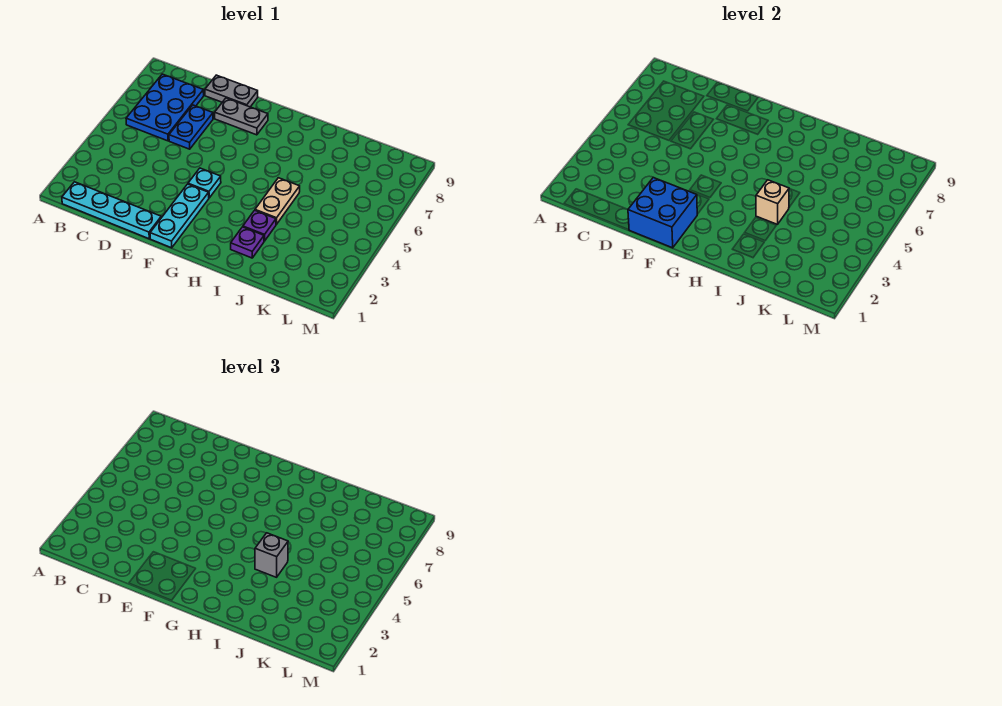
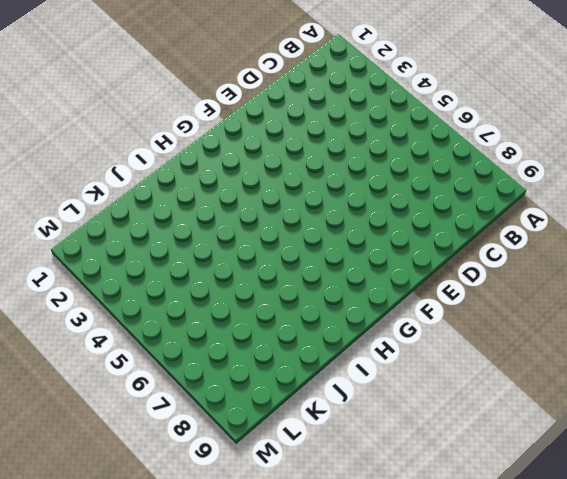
none -> cyan plate B1:E1 level 1
none -> blue plate B6:C8 level 1
none -> blue plate D6:D7 level 1

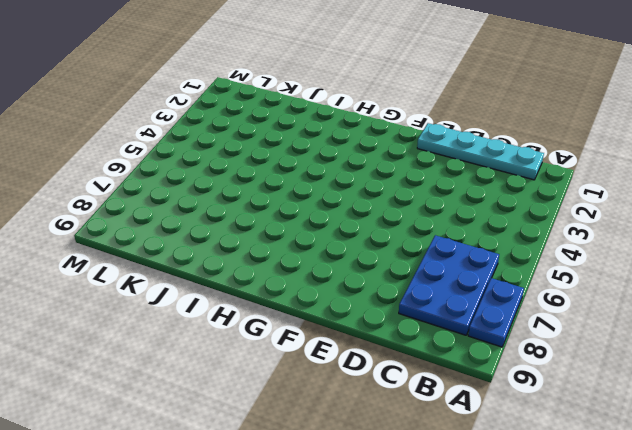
blue plate A7:A8 level 1 -> blue plate D6:D7 level 1
none -> grey plate D9:E9 level 1
none -> grey plate E8:F8 level 1
none -> cyan plate F1:F3 level 1

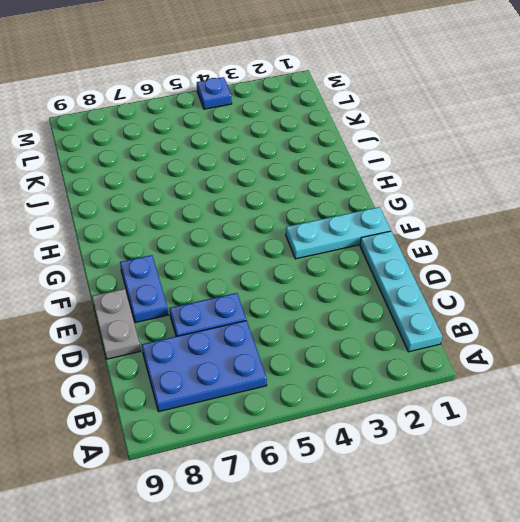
blue plate E8:F8 level 1 -> grey plate E8:F8 level 1
blue plate M4 level 1 -> none
none -> cyan plate F4 level 1
none -> purple plate I2 level 1
none -> purple plate I3 level 1

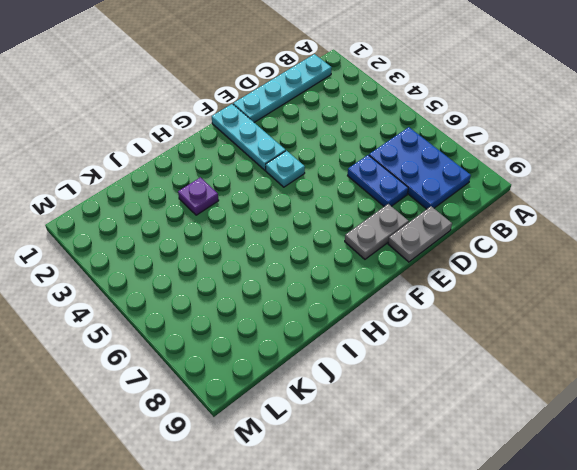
none -> purple plate I2 level 1
none -> tan plate I4:I5 level 1
none -> blue brick E1:F2 level 2

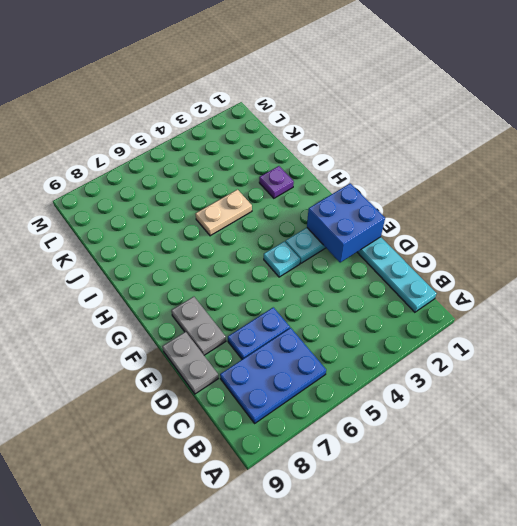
none -> purple plate I3 level 1
none -> tan brick I4 level 2
none -> grey brick I4 level 3

